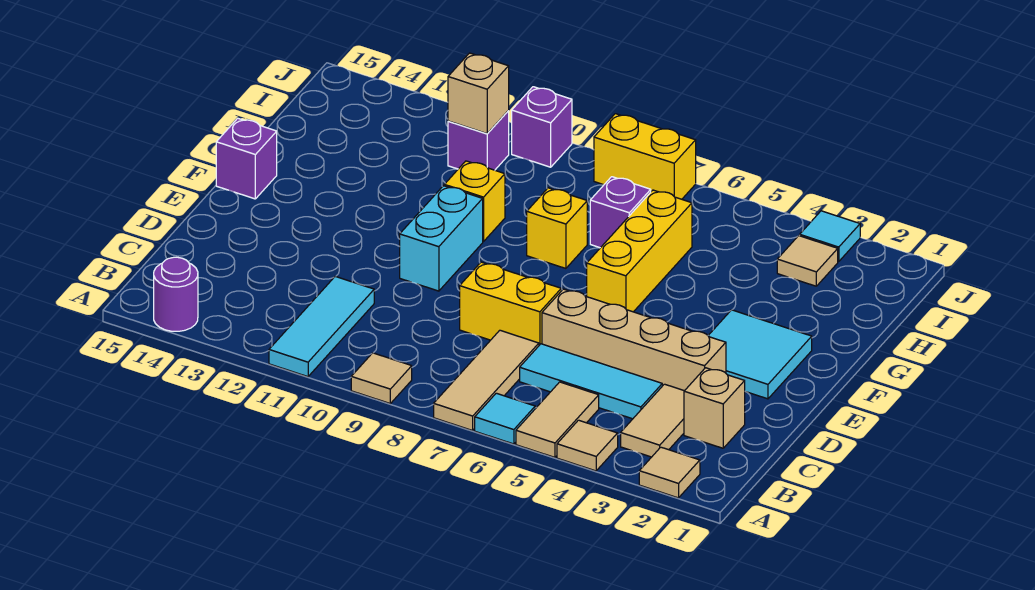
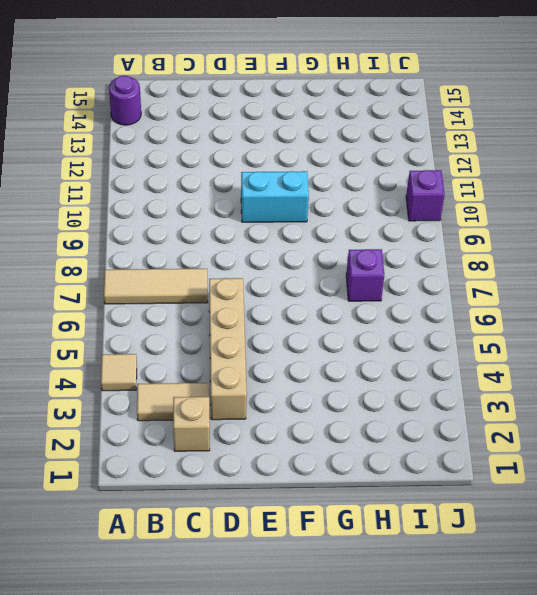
none -> tan tile A2 level 1
none -> tan tile A5:B5 level 1
none -> cyan tile A6 level 1

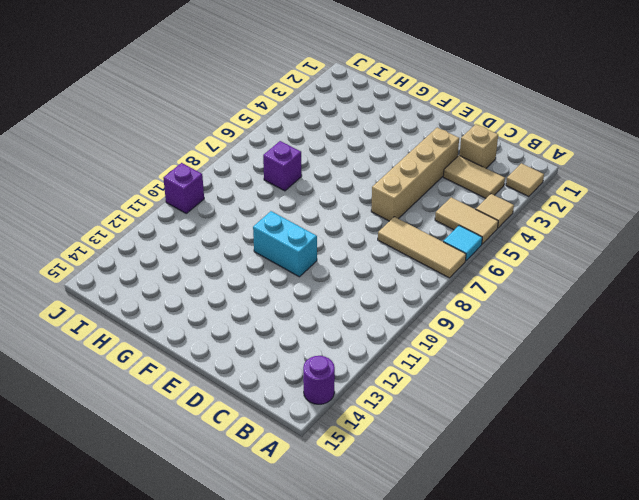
none -> tan tile A9 level 1
none -> cyan tile A11:C11 level 1
none -> cyan tile C4:C6 level 1

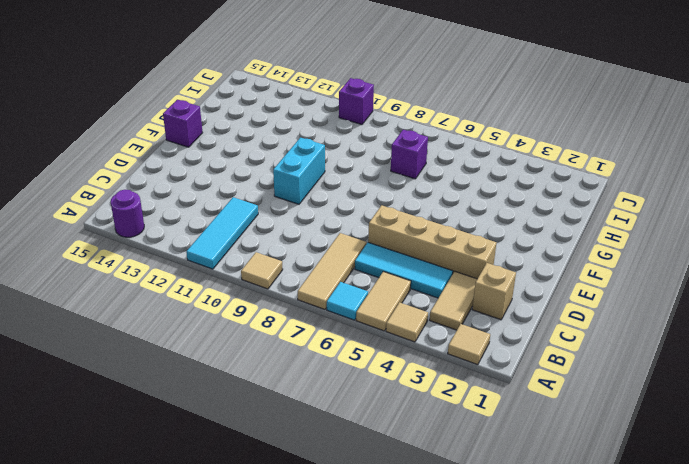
none -> yellow brick D7:D8 level 1
none -> cyan tile E2:F3 level 1
none -> yellow brick F6:H6 level 1

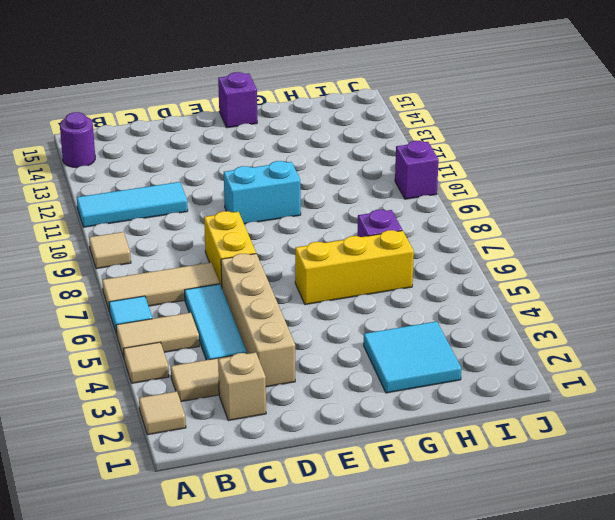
cyan tile G2:H3 level 1 -> cyan tile E2:F3 level 1
none -> yellow brick G8 level 1
none -> yellow brick G10 level 1
none -> tan tile I3 level 1

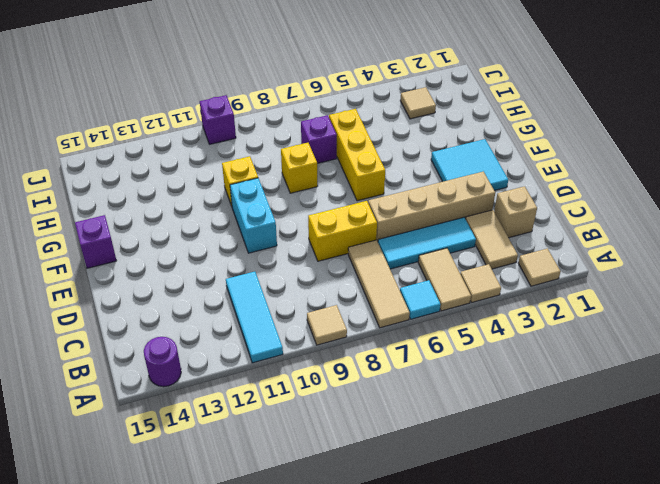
none -> purple brick I11 level 1
none -> cyan tile J3 level 1
none -> yellow brick J7:J8 level 1

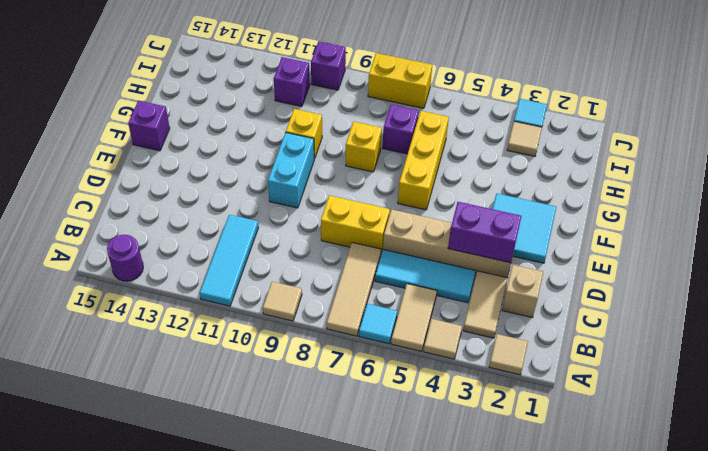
purple brick D3:D4 level 2 -> none
none -> tan brick I11 level 2

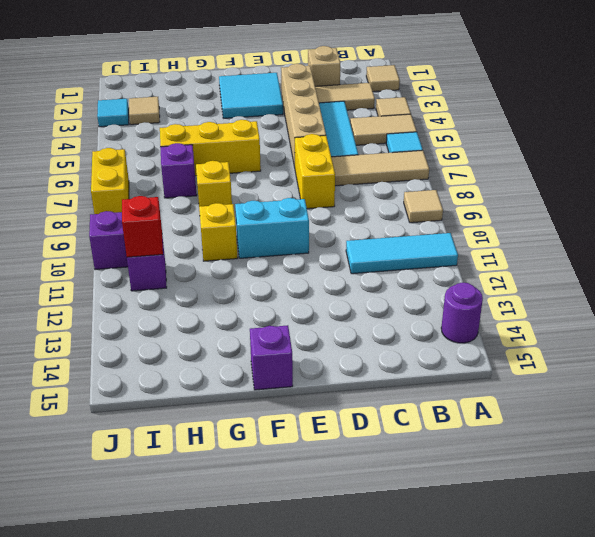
red brick I11 level 2 -> tan brick I11 level 2

